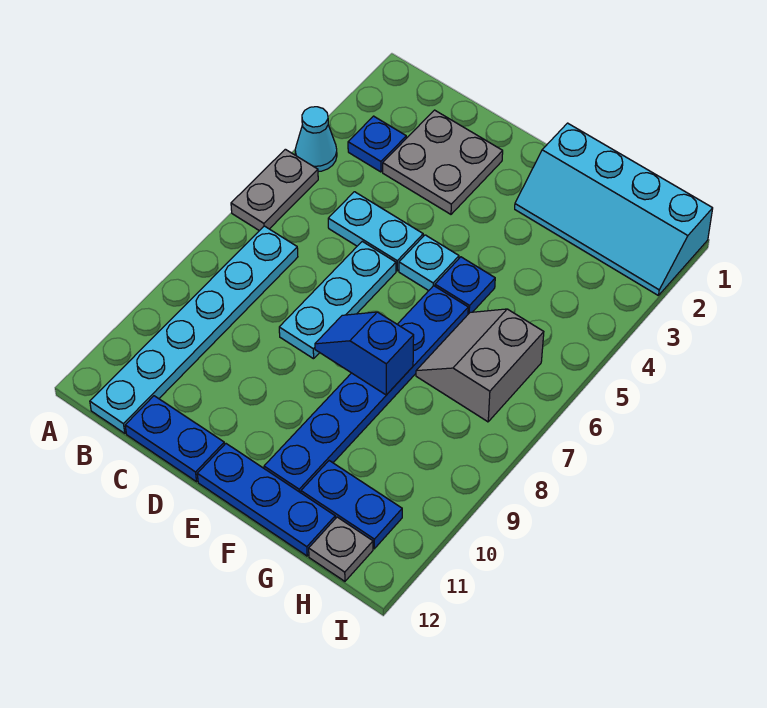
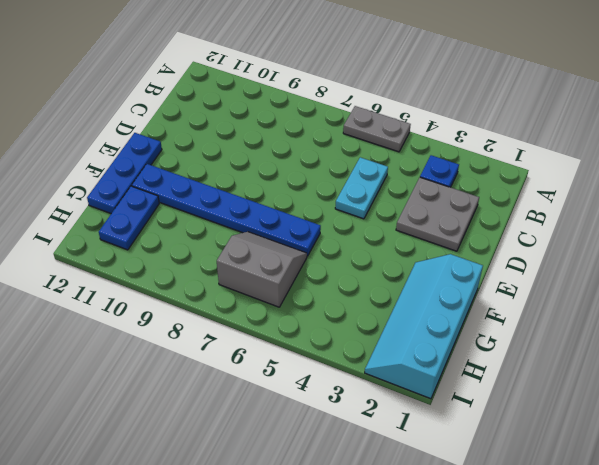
none -> cyan cone A4 level 1
none -> cyan plate B7:B12 level 1
none -> blue plate C12:D12 level 1

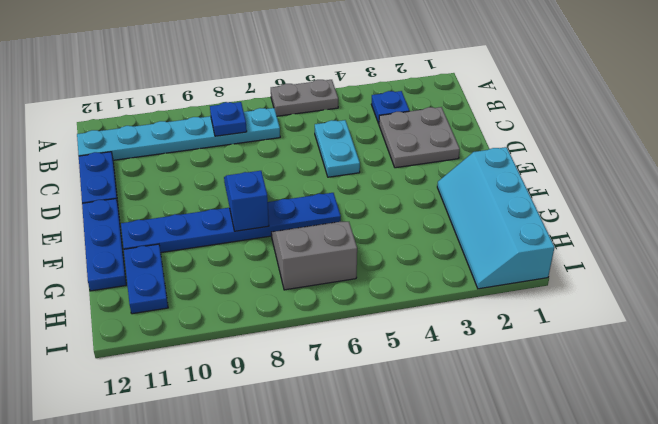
blue plate B8 level 2 -> blue plate F5 level 1
none -> cyan cone A4 level 1
none -> cyan plate D6:D8 level 1
none -> cyan plate E5 level 1

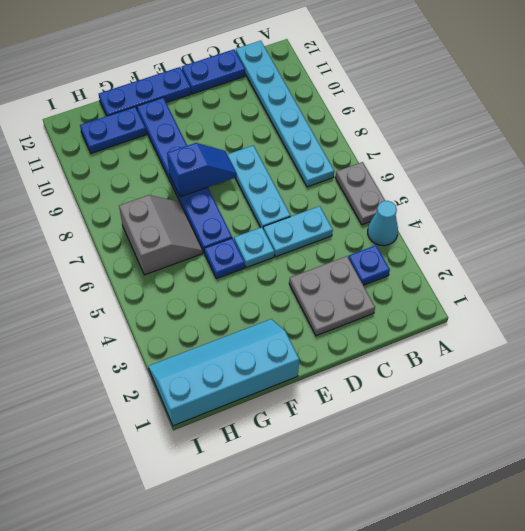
none -> grey plate H12 level 1

